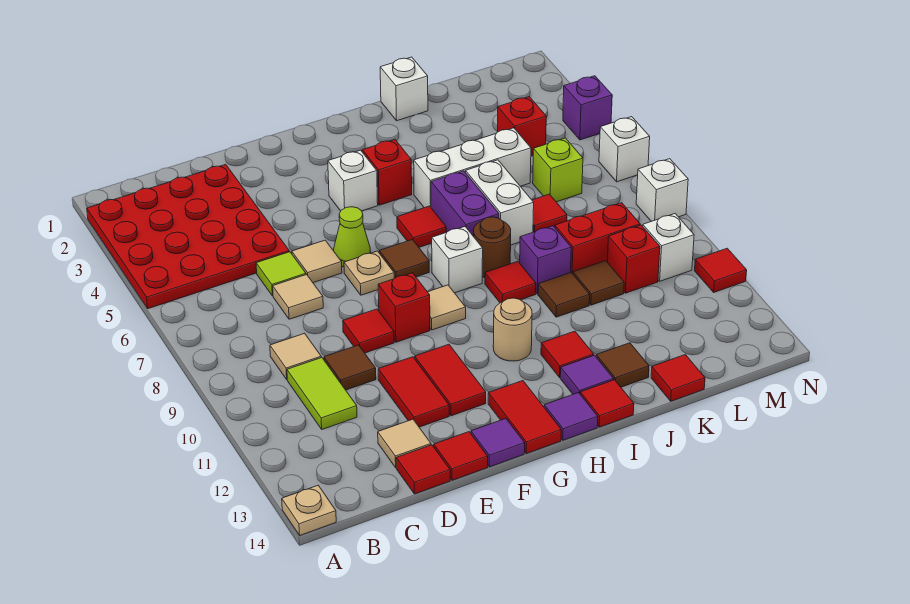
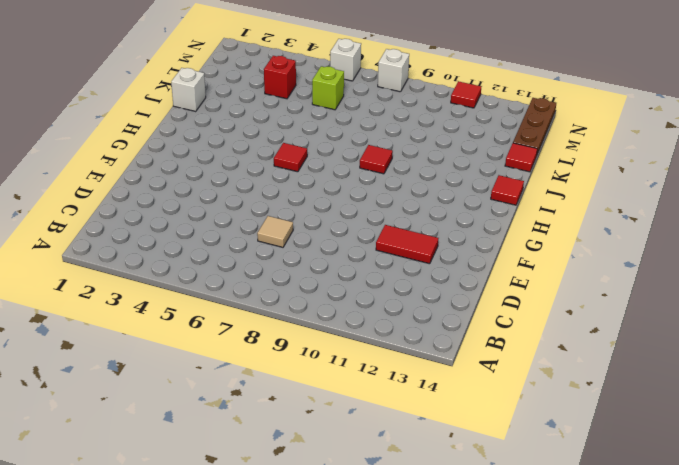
brown plate L14:N14 level 1 -> none
none -> red plate A2:D5 level 1
none -> tan plate A14 level 1
none -> tan tile C9 level 1
none -> lime tile C10:C11 level 1

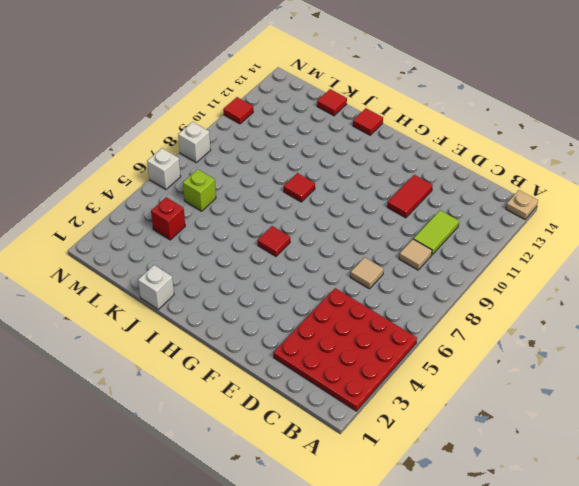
none -> lime tile D6 level 1
none -> brown tile D10 level 1
none -> tan tile D13 level 1
none -> red tile D14 level 1

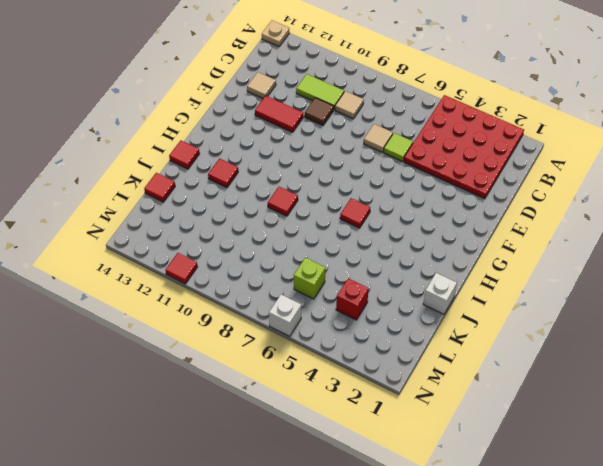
none -> red tile D14 level 1
none -> tan tile E6 level 1
none -> red tile E9 level 1
none -> red tile E14 level 1

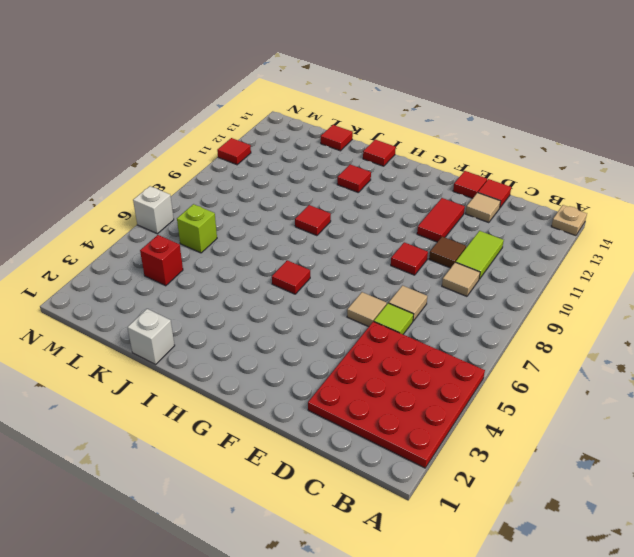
none -> lime cone F6 level 1
none -> tan plate F7 level 1
none -> red brick F9 level 1
none -> red tile F11:F12 level 1

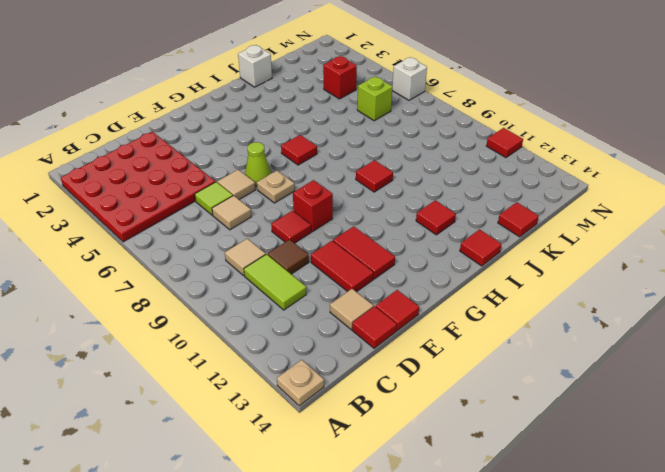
none -> purple tile F14 level 1
none -> white brick G4 level 1
none -> brown tile G7 level 1
none -> tan tile G9 level 1

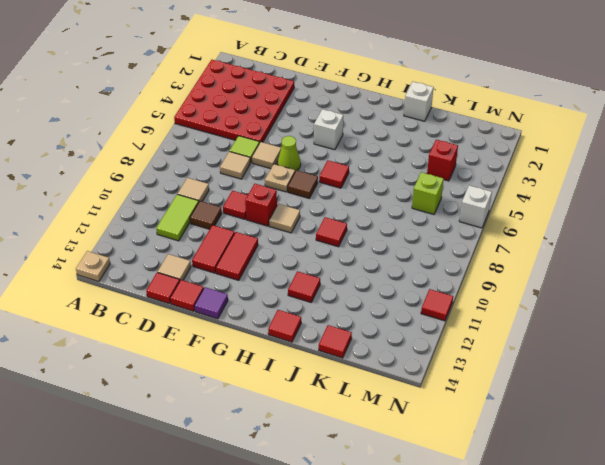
none -> red tile G13:G14 level 1
none -> red brick H4 level 1
none -> white brick H8 level 1
none -> tan round brick H11 level 1

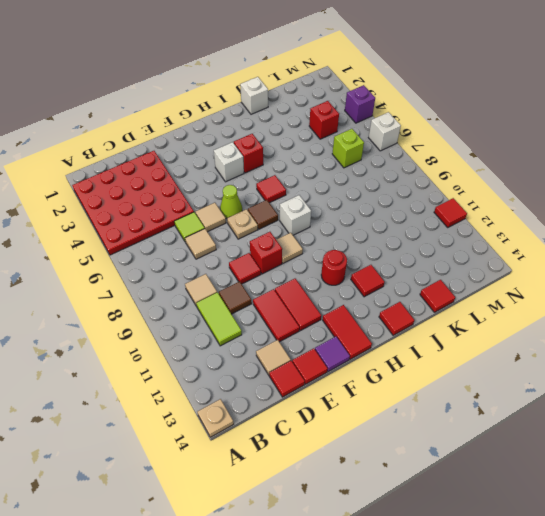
red round brick H11 level 1 -> tan round brick H11 level 1
none -> purple tile H14 level 1
none -> white brick I5:K5 level 1
none -> purple brick I6:I7 level 1
none -> brown round brick I8 level 1

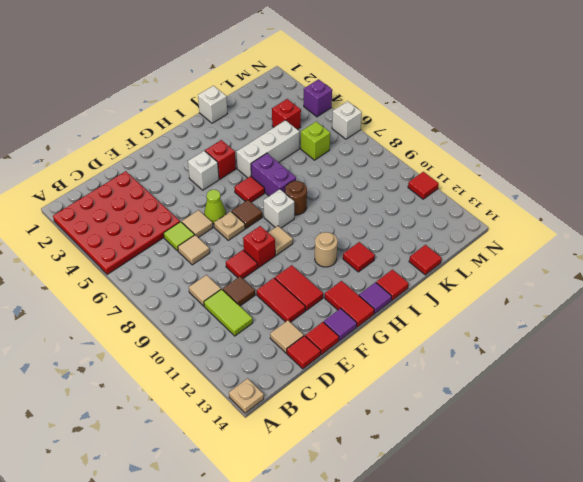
none -> red tile I9 level 1
none -> purple tile I13 level 1
none -> white brick J6:J7 level 1
none -> purple brick J9 level 1

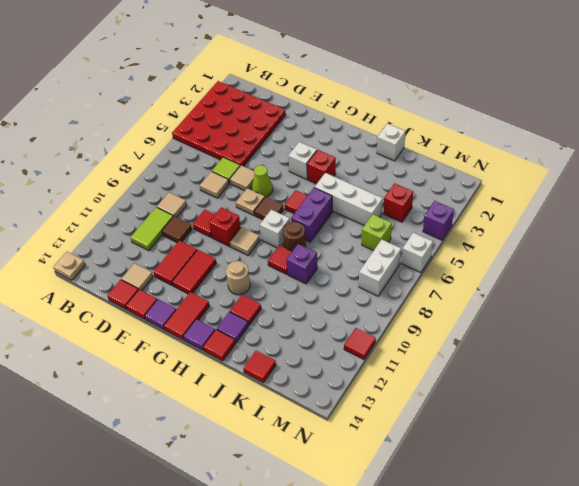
white brick M7:M8 level 1 -> white brick J6:J7 level 1
none -> brown tile J10 level 1
none -> brown tile J13 level 1
none -> red tile K7 level 1
none -> red brick K9:L9 level 1

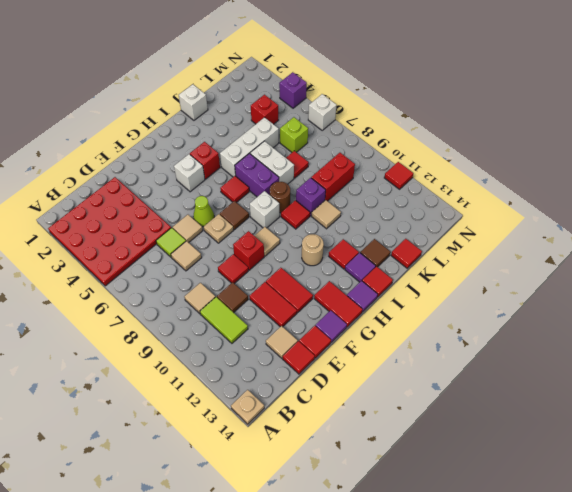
tan tile J10 level 1 -> brown tile J10 level 1
none -> brown tile K10 level 1
none -> red brick L10 level 1
none -> white brick M10 level 1
none -> white brick N8 level 1

